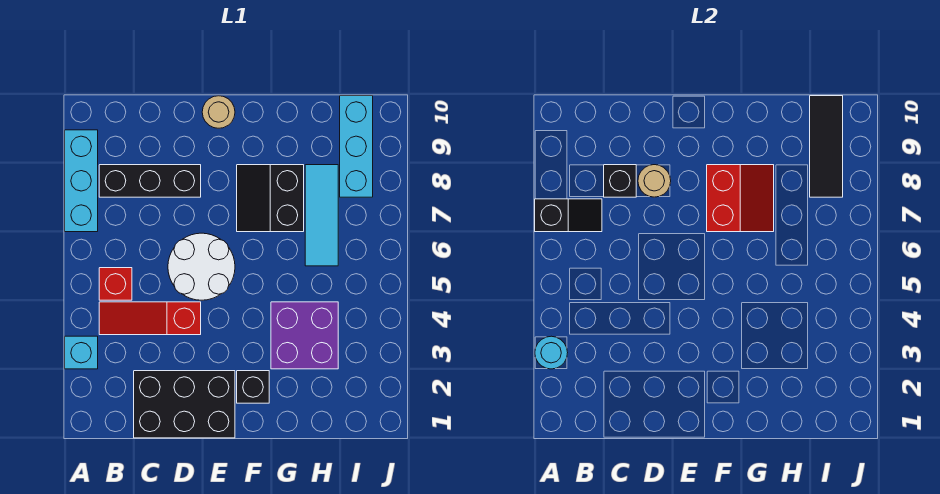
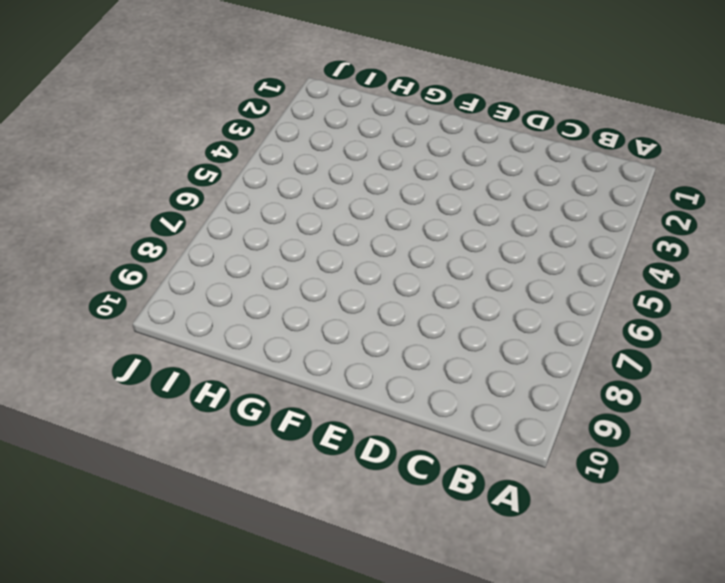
none -> cyan brick A3 level 1
none -> cyan brick A7:A9 level 1
none -> red slope B4:D4 level 1 top D

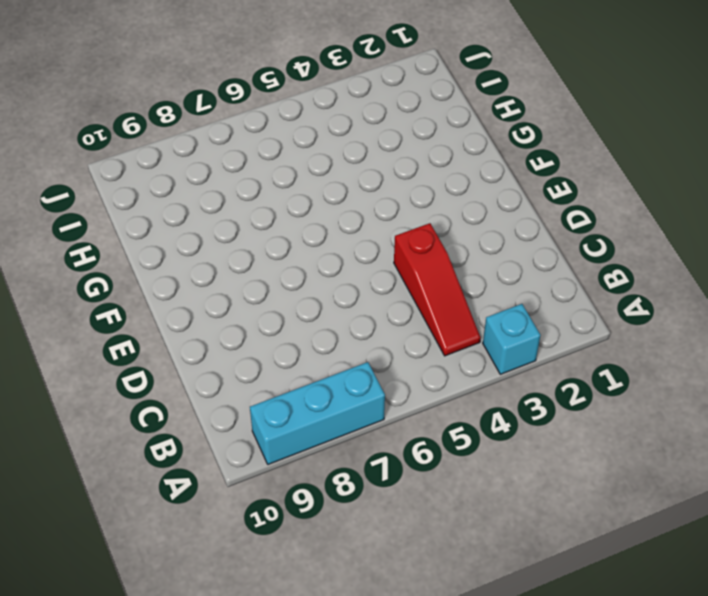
none -> red brick B5 level 1
none -> black brick B8:D8 level 1
none -> black brick C1:E2 level 1

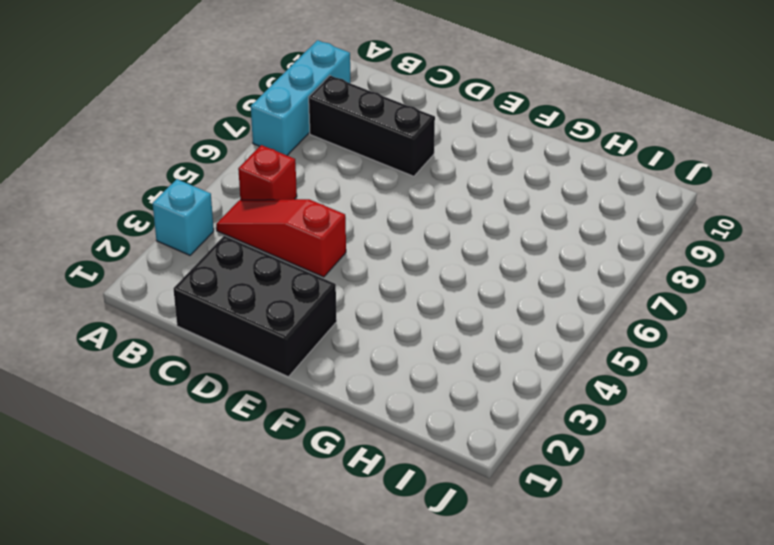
none -> white round brick D5:E6 level 1
none -> tan round brick E10 level 1
none -> black brick F2 level 1

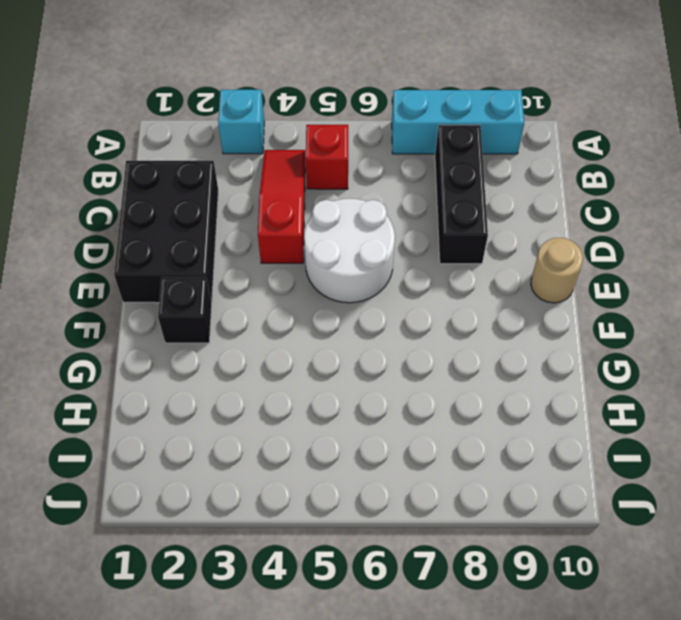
none -> black slope F7:G8 level 1 top G
none -> purple brick G3:H4 level 1
none -> cyan tile H6:H8 level 1

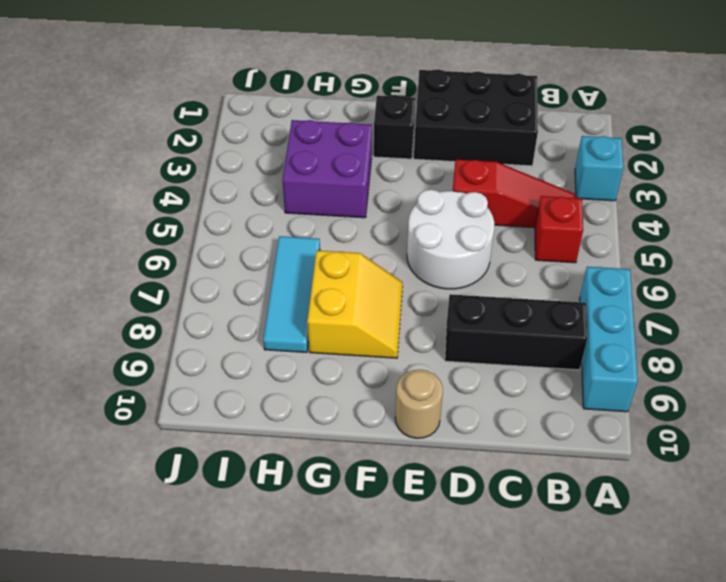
yellow slope F7:G8 level 1 top G -> black slope F7:G8 level 1 top G
none -> cyan brick I8:I10 level 1
none -> cyan round brick A3 level 2
none -> black slope A7:B7 level 2 top A

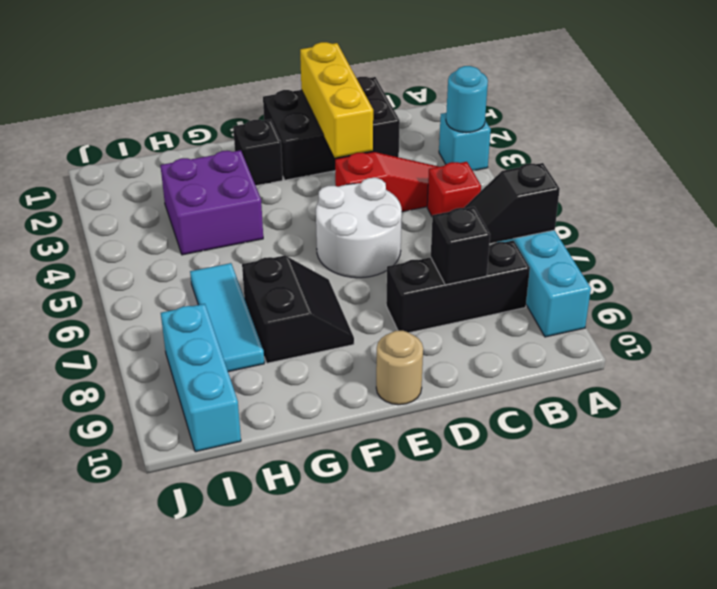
yellow brick D1:D3 level 2 -> none
none -> tan round brick D8 level 2
none -> red slope F7:G8 level 2 top F
none -> black tile I8:I10 level 2

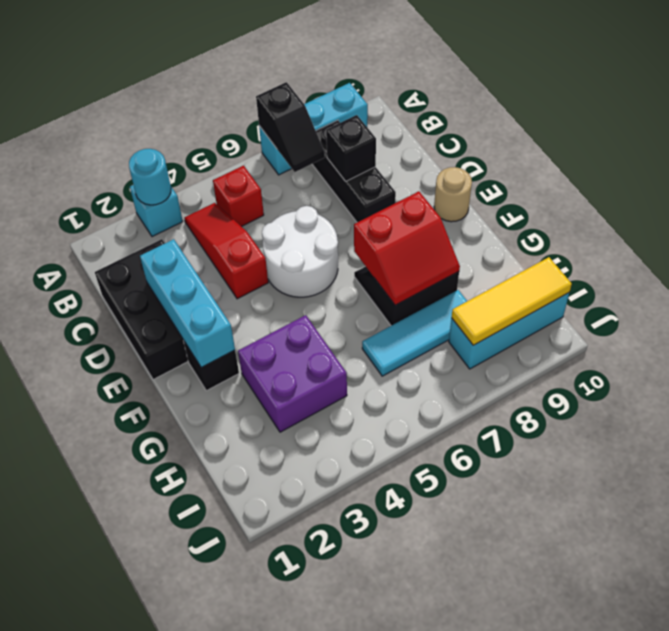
cyan brick D2:F2 level 2 -> none
yellow tile I8:I10 level 2 -> black tile I8:I10 level 2
none -> tan round brick D8 level 2

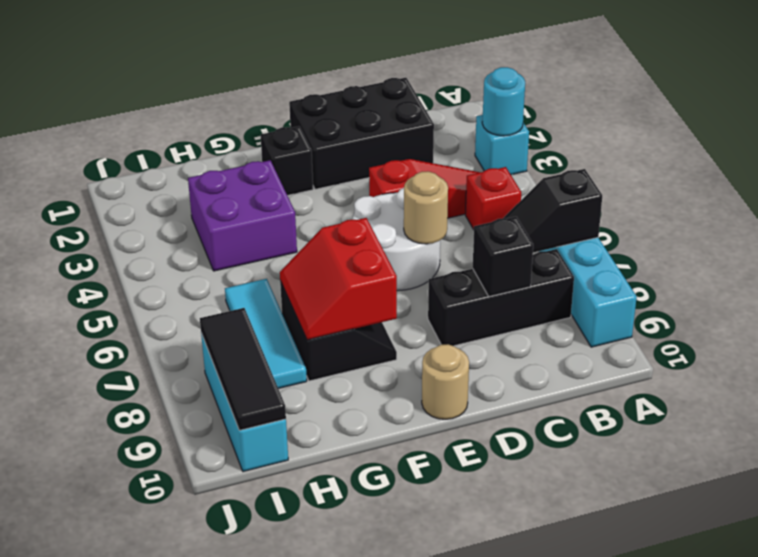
tan round brick D6 level 2 -> tan round brick D8 level 2

